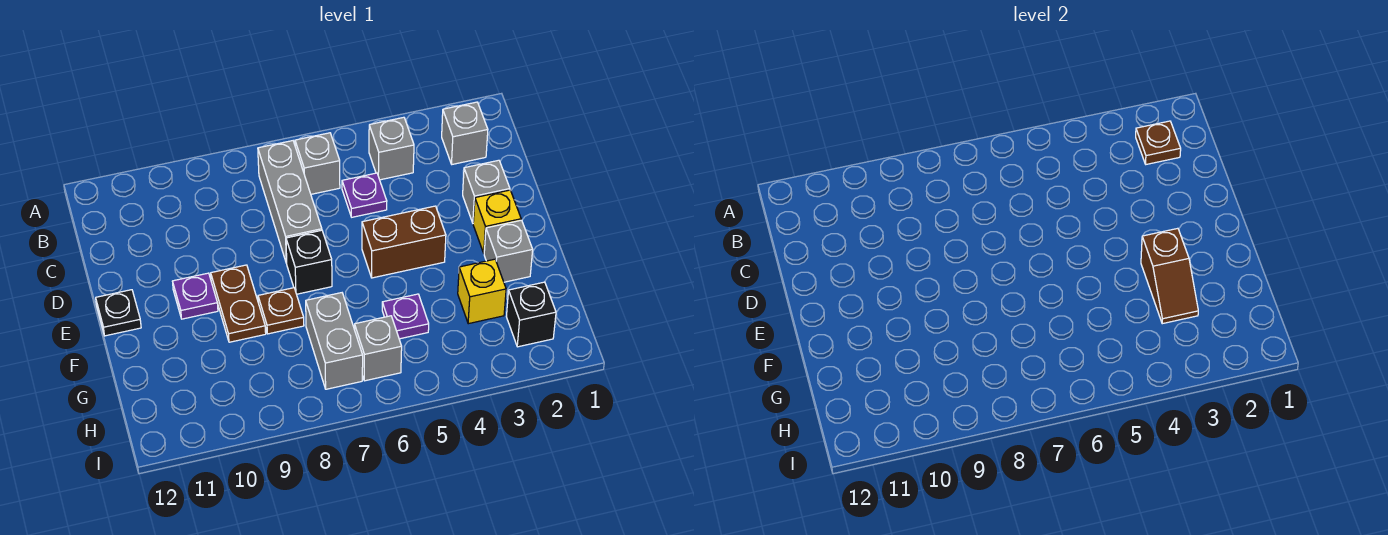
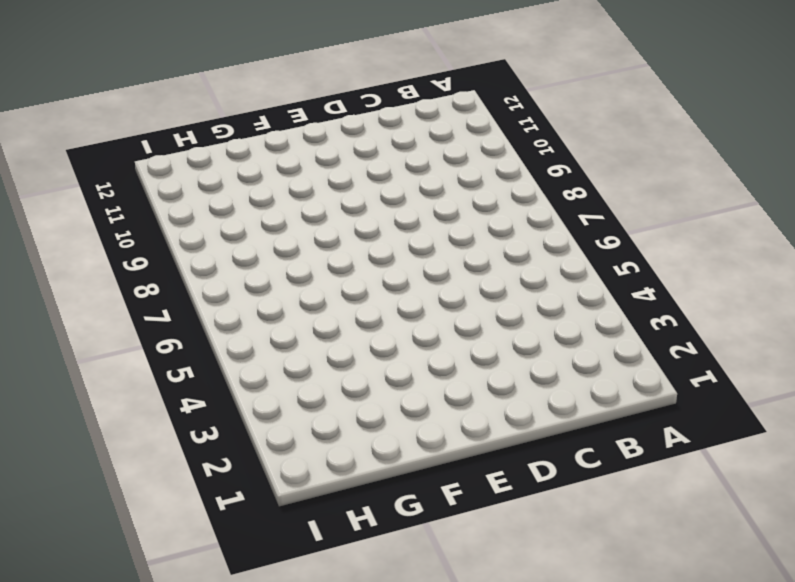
none -> grey brick B2 level 1
none -> grey brick B4 level 1
none -> grey brick B6 level 1

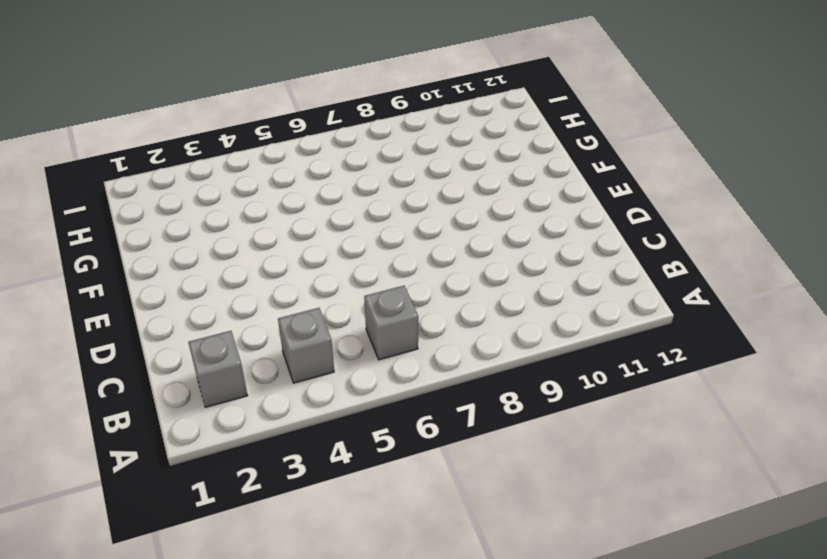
none -> grey brick B7:D7 level 1
none -> purple plate C5 level 1
none -> grey brick D2 level 1

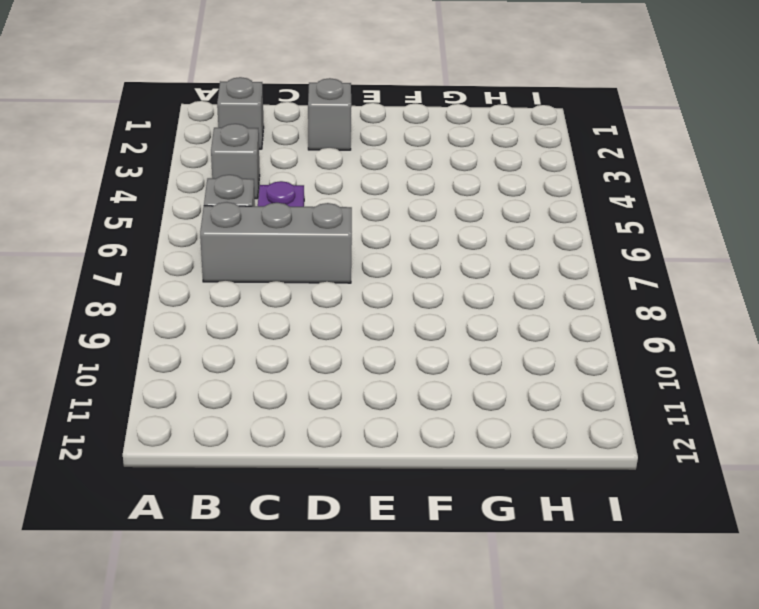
none -> yellow brick E2 level 1
none -> brown brick E4:E5 level 1
none -> black brick E7 level 1

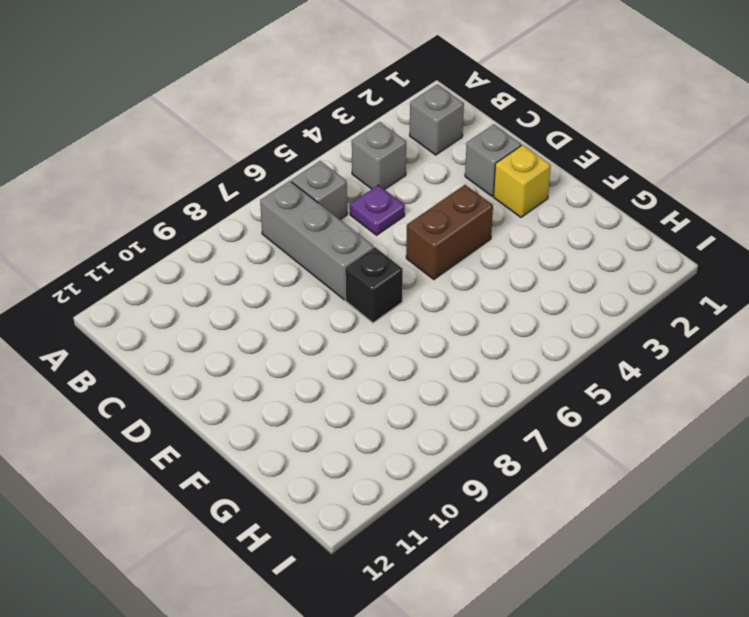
none -> brown plate E9:F9 level 1
none -> purple plate E10 level 1
none -> black plate E12 level 1

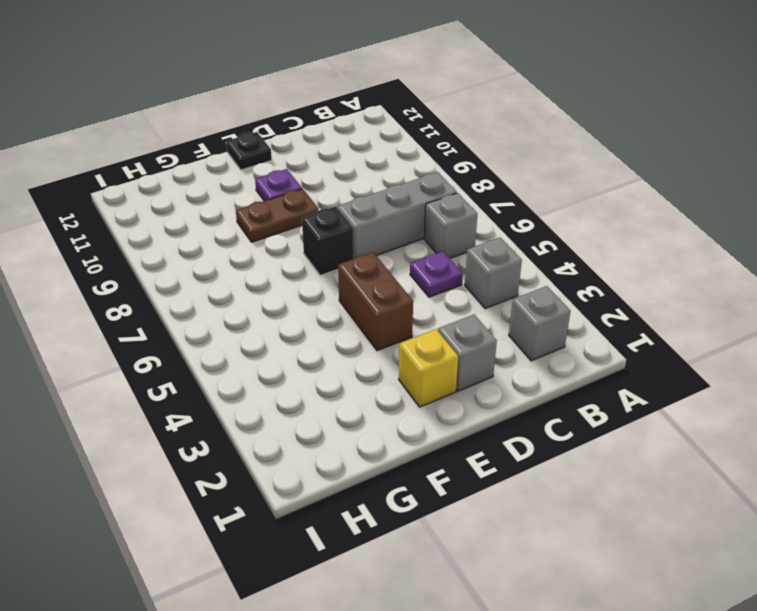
none -> grey brick F2 level 1
none -> brown plate F8 level 1
none -> yellow brick G3 level 1

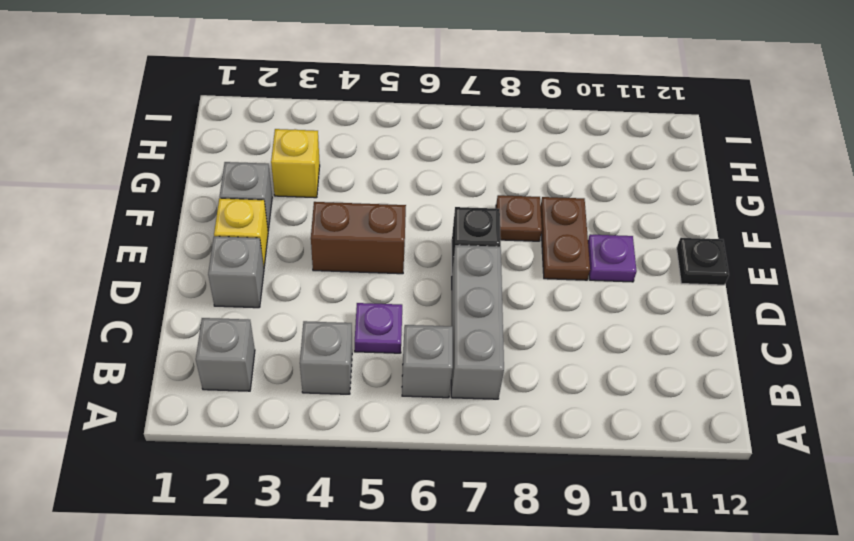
none -> purple plate G5 level 1
none -> grey brick G7:H7 level 1
none -> black brick H2 level 1

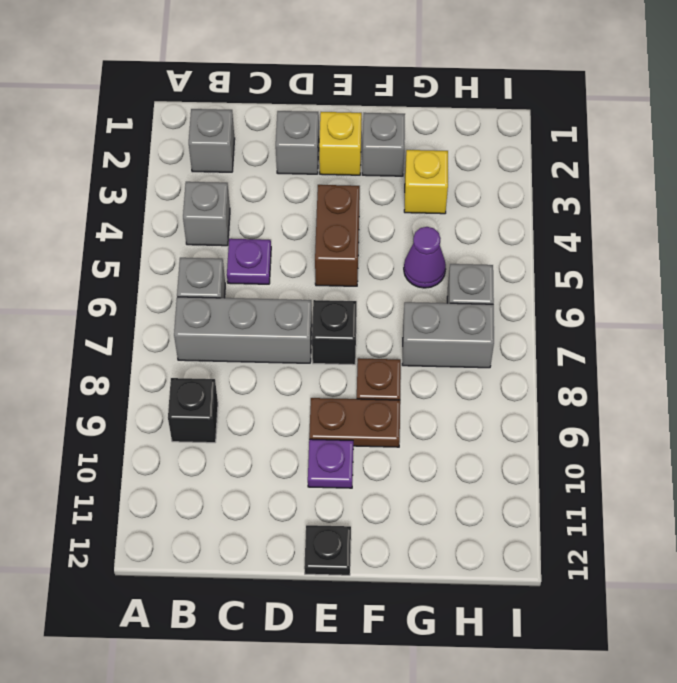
black brick B9 level 1 -> black brick H2 level 1
purple cone G5 level 1 -> purple plate G5 level 1
none -> brown plate B2 level 2
none -> brown slope F3:G3 level 2 top F

